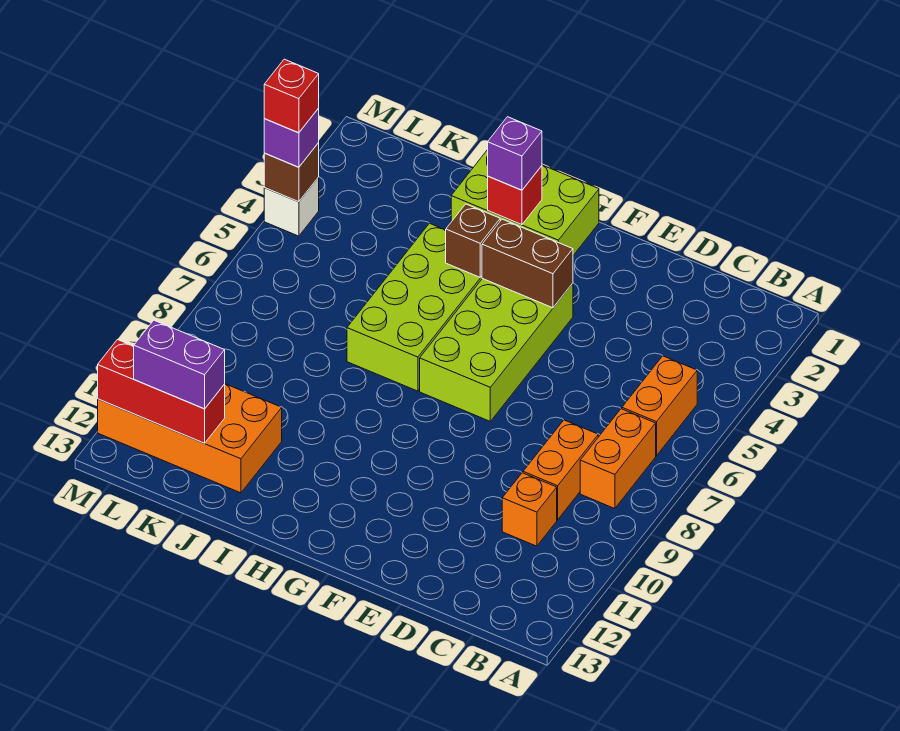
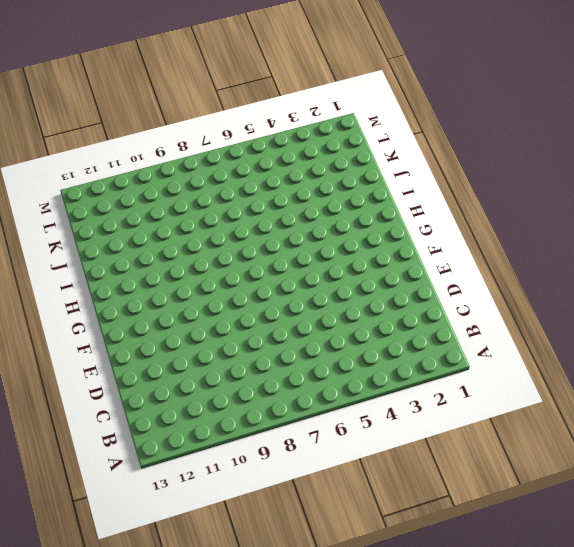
none -> orange brick B5:B6 level 1
none -> orange brick B7:B8 level 1
none -> orange brick C8:C9 level 1

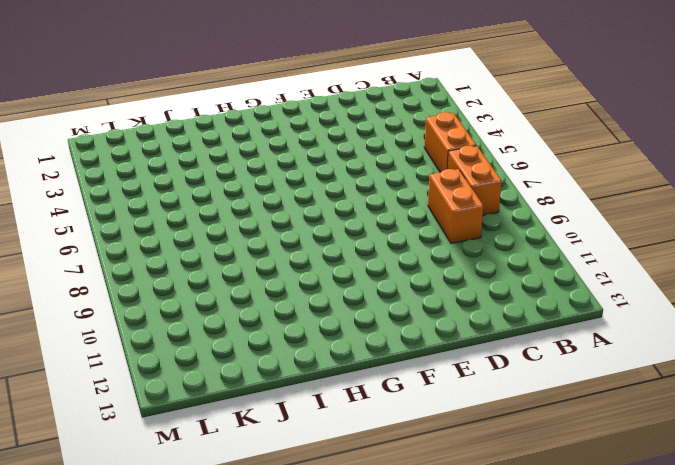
none -> orange brick C10 level 1
none -> lime brick F4:G7 level 1
none -> lime brick G1:I2 level 1

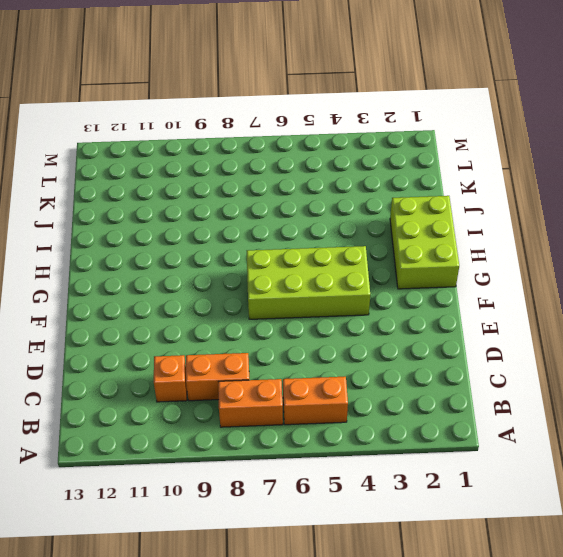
none -> lime brick H4:I7 level 1
none -> orange brick J11:M12 level 1
none -> white brick M4 level 1

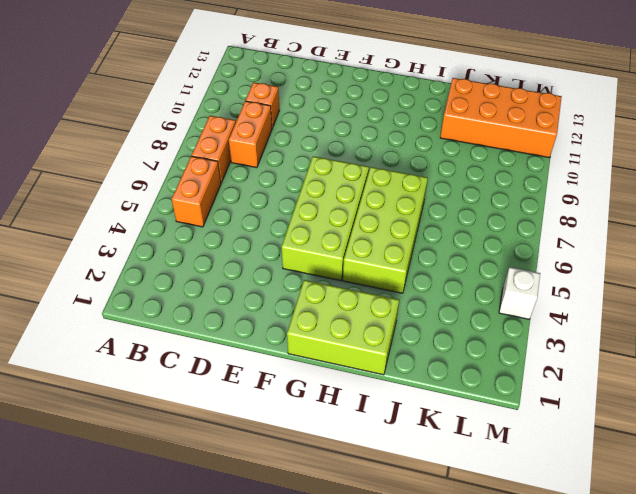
none -> brown brick F4:G4 level 2
none -> red brick H2 level 2
none -> brown brick H4 level 2

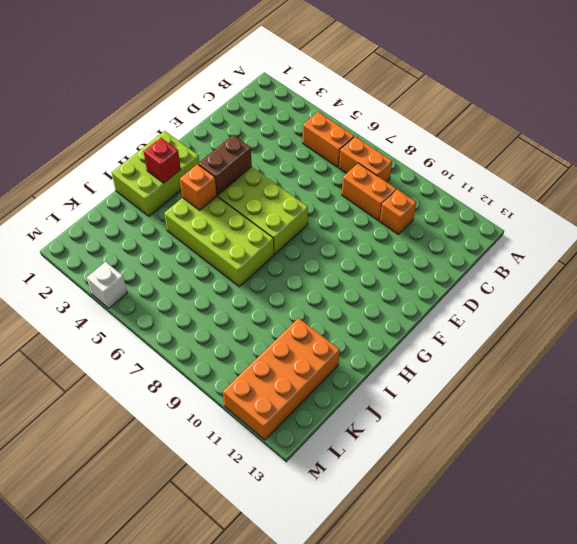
orange brick H4 level 2 -> brown brick H4 level 2
none -> red brick K12:M12 level 2
none -> brown brick M4 level 2
none -> purple brick H2 level 3

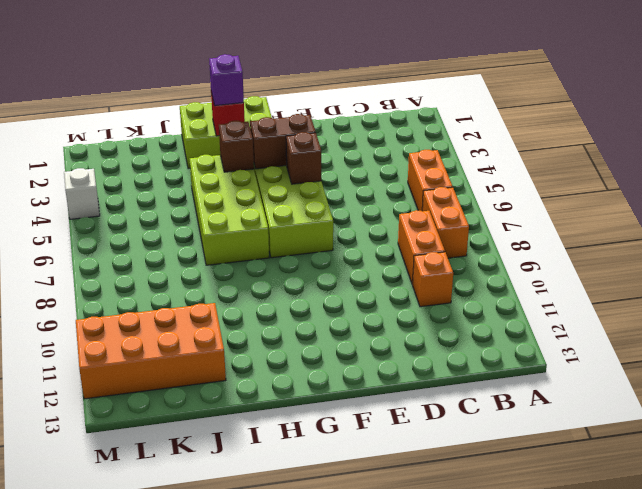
brown brick F5 level 2 -> brown brick M4 level 2
none -> red brick K12:M12 level 2
none -> purple brick K12:L12 level 3
none -> purple brick M4 level 3

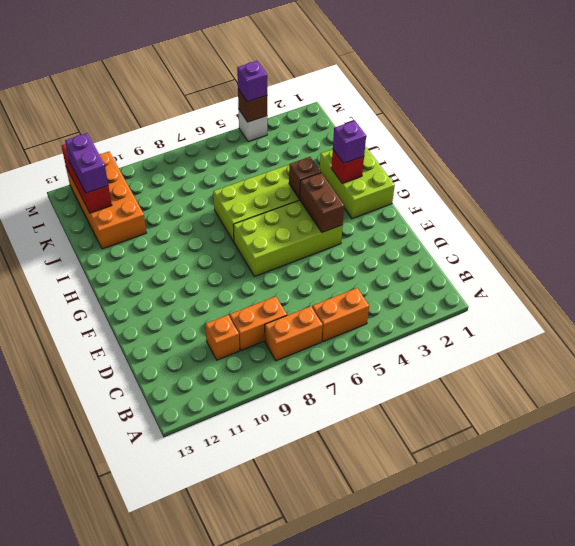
none -> red brick M4 level 4

